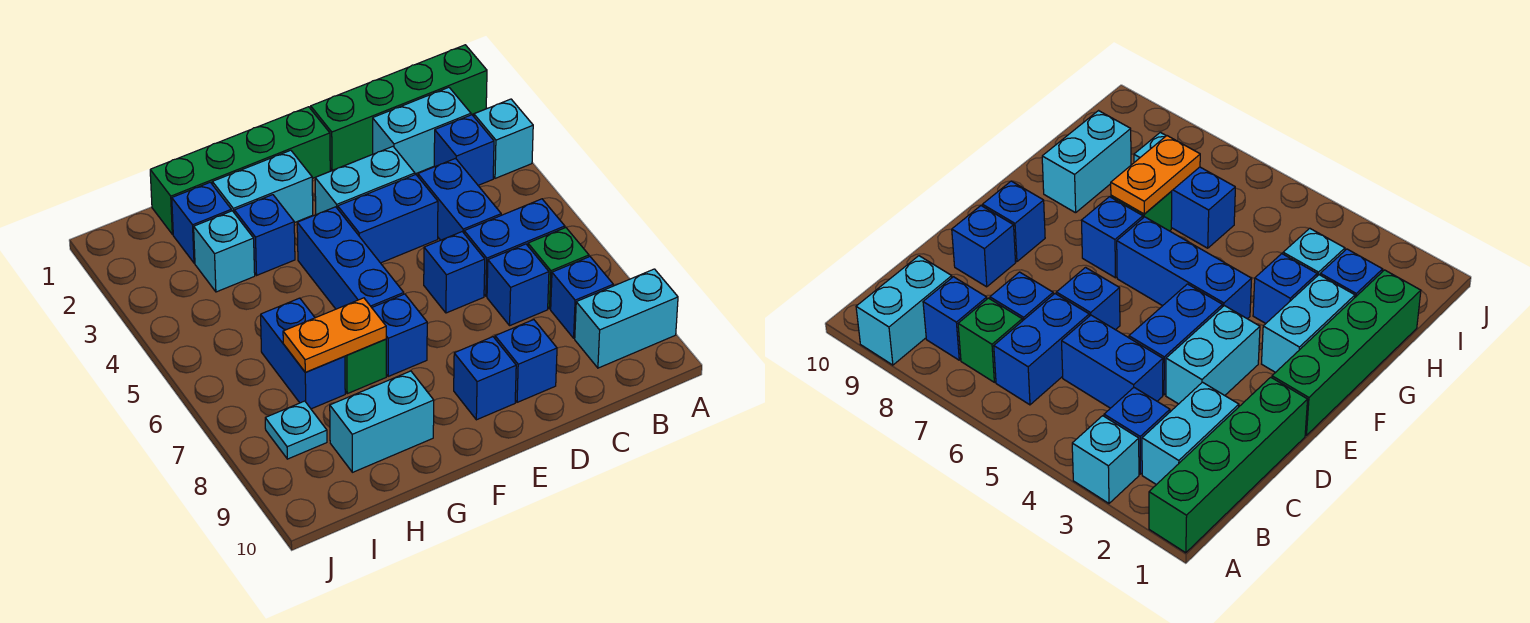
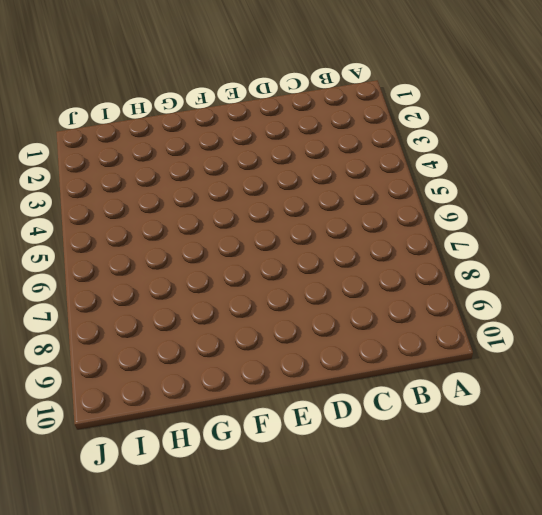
none -> green brick A1:D1 level 1
none -> cyan brick A3 level 1
none -> cyan brick A9:B9 level 1

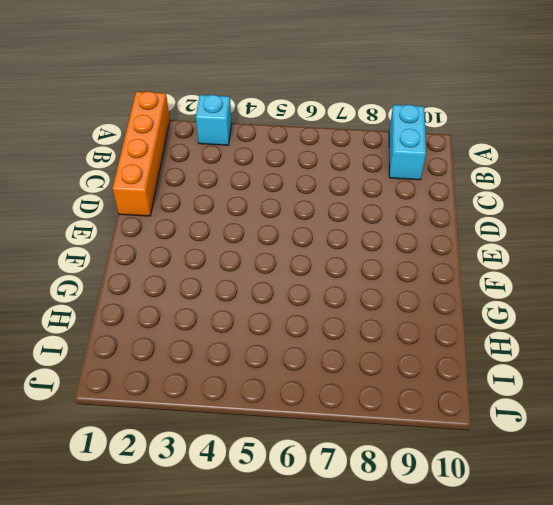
orange brick A1:D1 level 1 -> green brick A1:D1 level 1
none -> cyan brick B2:C2 level 1
none -> blue brick B3 level 1
none -> blue brick B6:C6 level 1

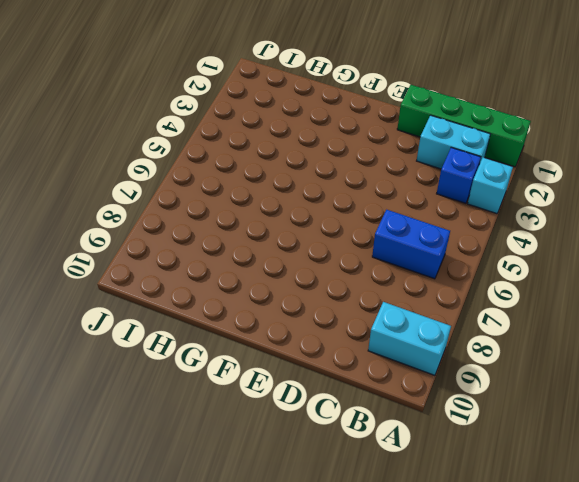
none -> green brick B7 level 1
none -> blue brick B8 level 1
none -> blue brick C4:C5 level 1

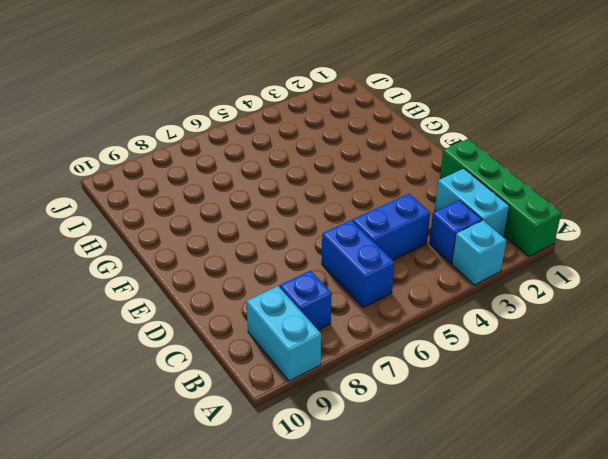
none -> green brick B7 level 1
none -> blue brick C7 level 1
none -> cyan brick D3:E3 level 1

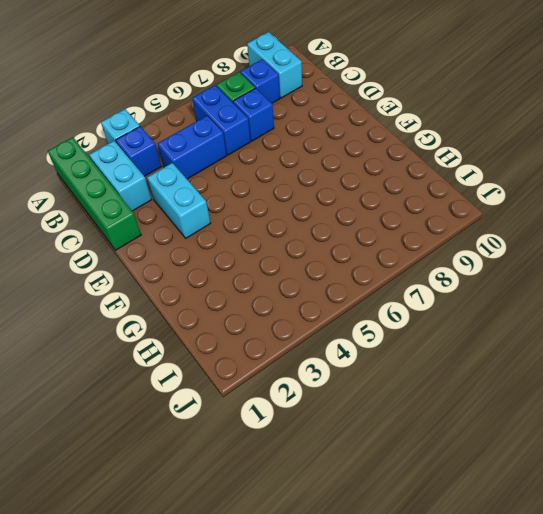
none -> blue brick D4:E4 level 1
none -> blue brick D6 level 1
none -> blue brick D9 level 1

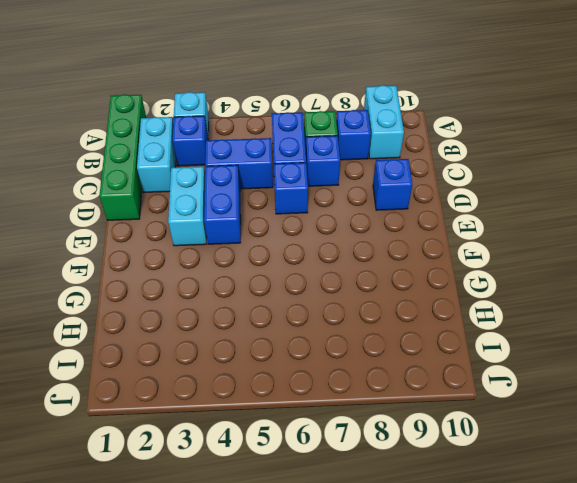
none -> green brick E1:H1 level 1
none -> blue brick E9 level 1
none -> cyan brick F2:G2 level 1

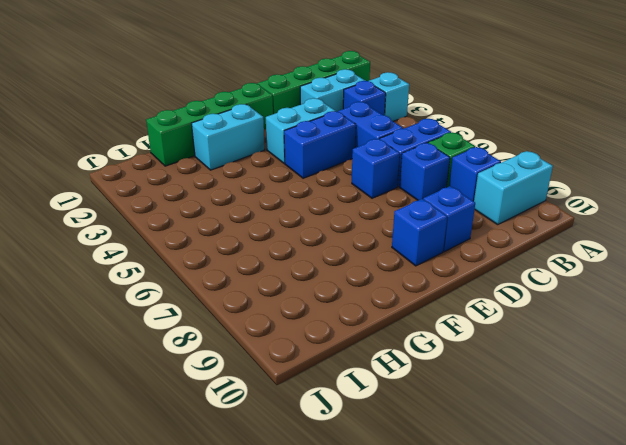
none -> blue brick F4:F6 level 1
none -> blue brick F7 level 1
none -> blue brick G3 level 1

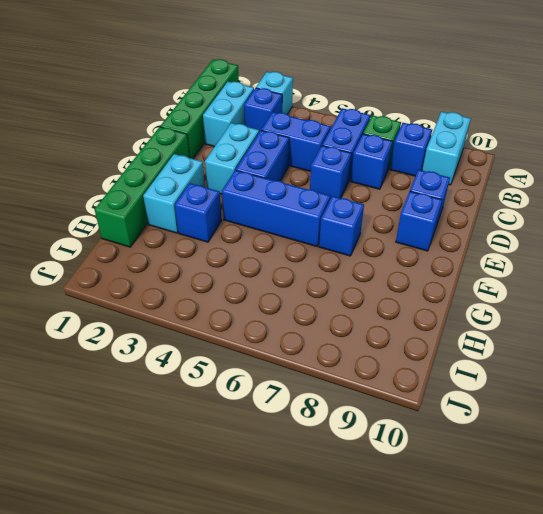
none -> green brick G7 level 1
none -> cyan brick G9:H9 level 1
none -> blue brick H2 level 1

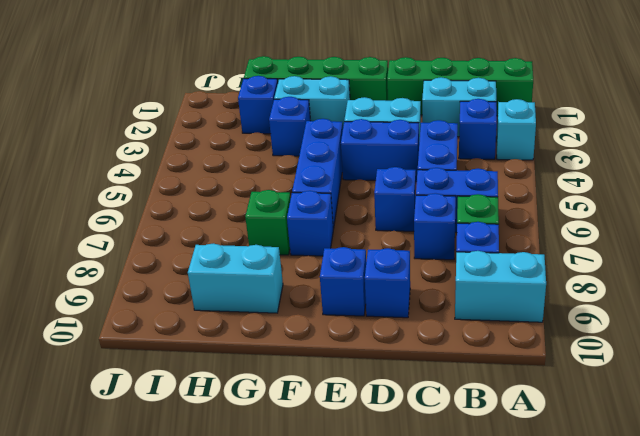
none -> cyan brick H3 level 1
none -> blue brick H6:H7 level 1
none -> cyan plate I8 level 1

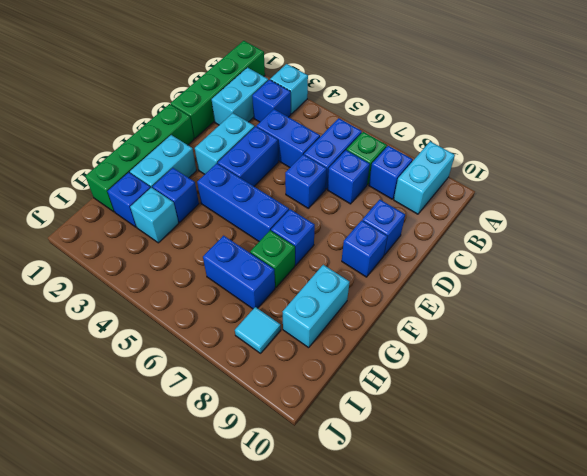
cyan tile I8 level 1 -> cyan plate I8 level 1
none -> orange plate G7:H7 level 2

